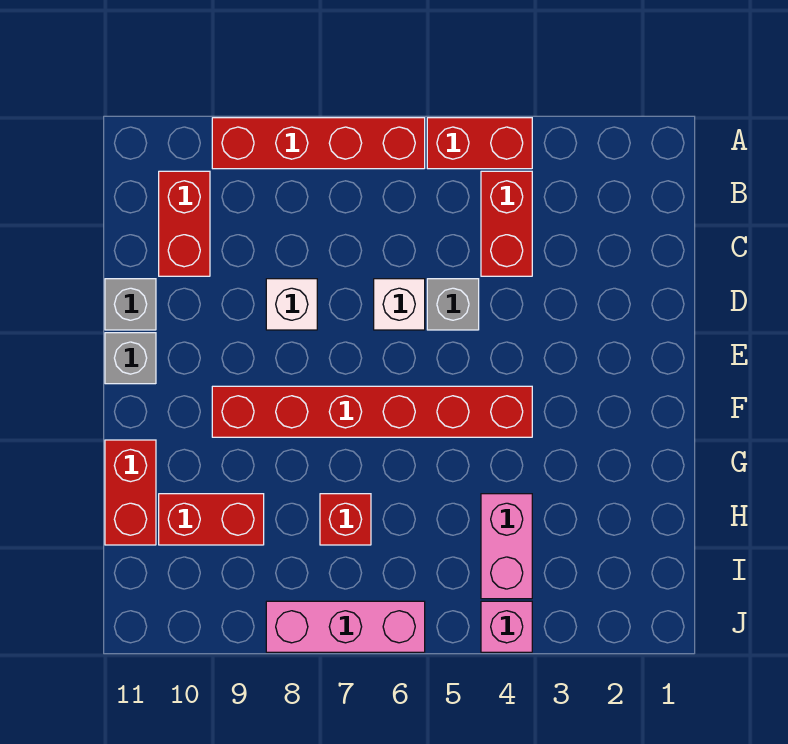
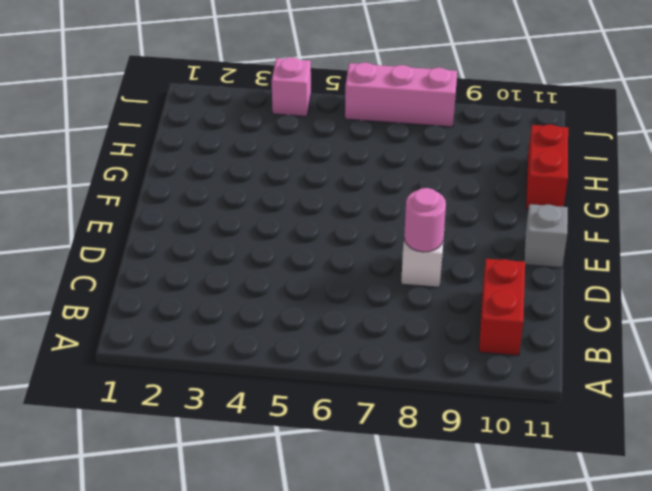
pink round brick D8 level 2 -> none
none -> red brick A4:A5 level 1
none -> red brick A6:A9 level 1
none -> red brick B4:C4 level 1

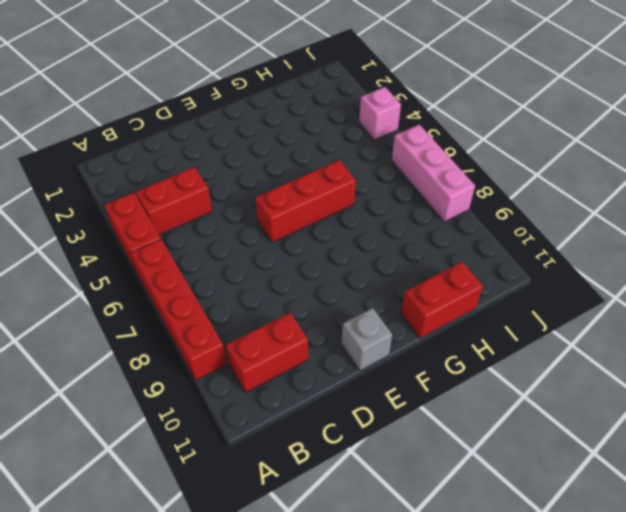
red brick E6:G6 level 1 -> red brick F4:F9 level 1
none -> grey brick D5 level 1
none -> white brick D6 level 1
none -> white brick D8 level 1

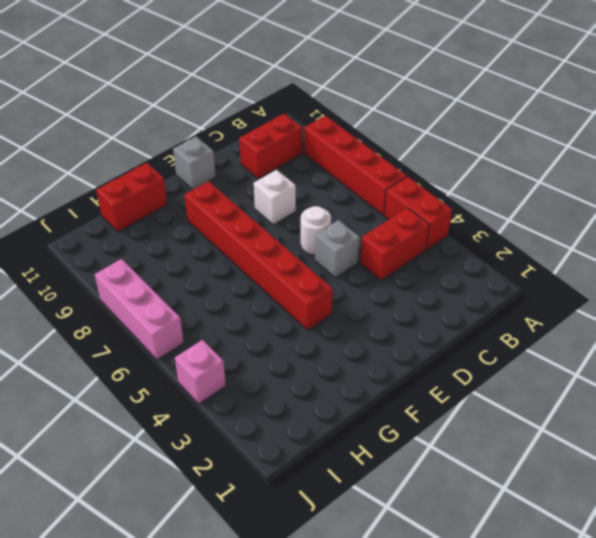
white round brick D6 level 1 -> white brick D6 level 1
none -> grey brick D11 level 1
none -> pink brick H4:I4 level 1
none -> red brick H7 level 1

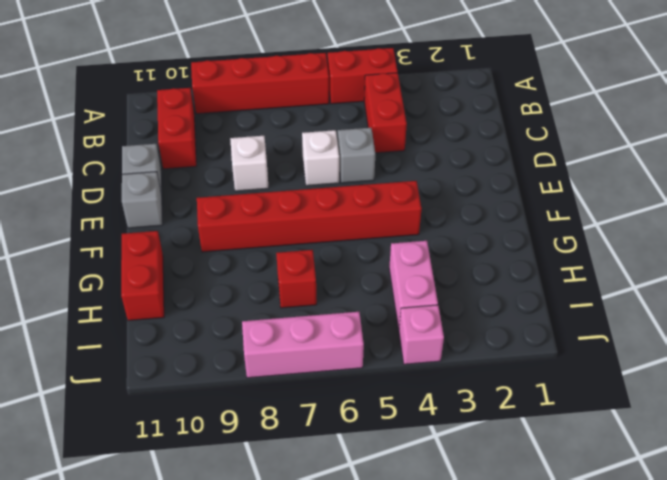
none -> red brick H9:H10 level 1

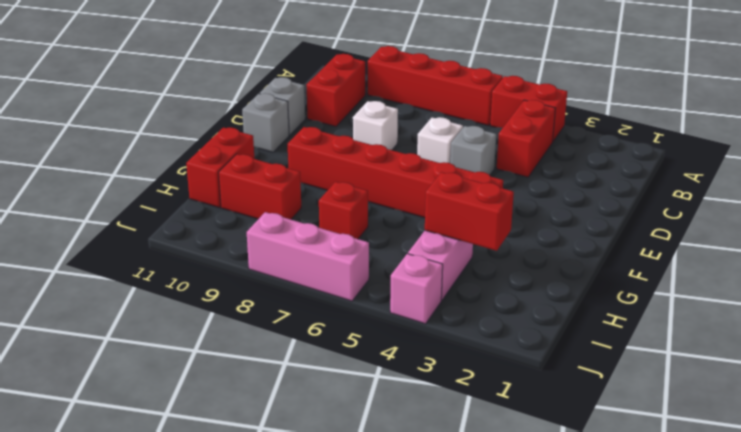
red brick H3:H4 level 2 -> none

